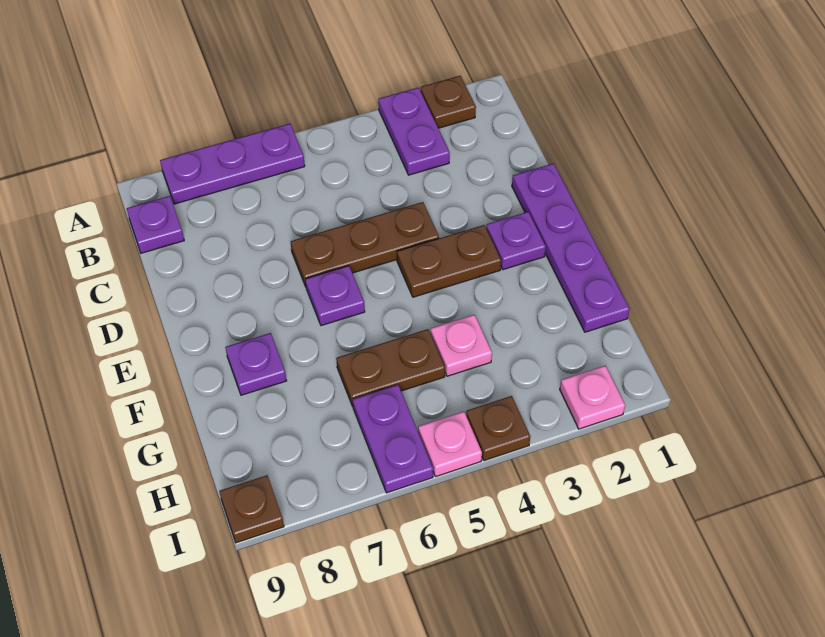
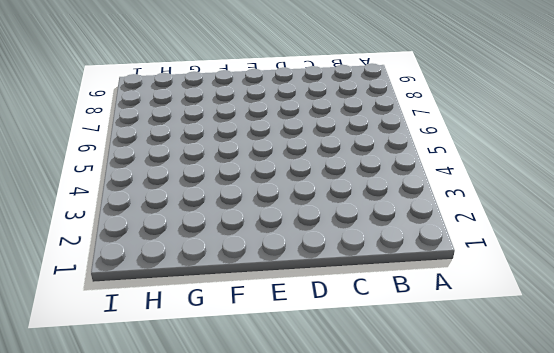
none -> brown plate A2 level 1
none -> purple plate A3:B3 level 1
none -> purple plate A6:A8 level 1

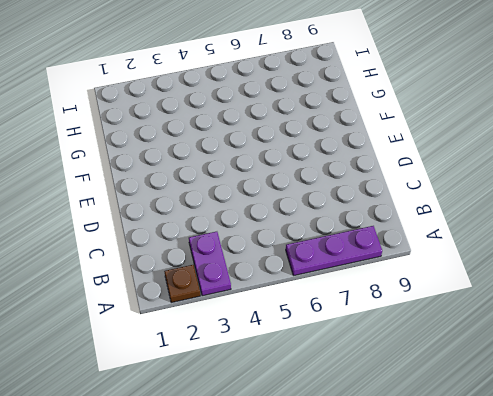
none -> purple plate B9 level 1
none -> purple plate D1:G1 level 1
none -> brown plate D4:D6 level 1

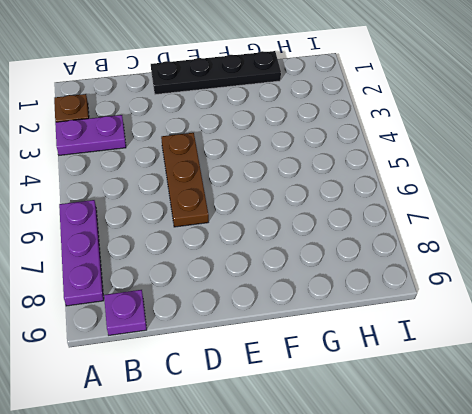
black plate D1:G1 level 1 -> purple plate D1:G1 level 1
none -> purple plate E2 level 1
none -> brown plate E3:E4 level 1
none -> purple plate E6 level 1

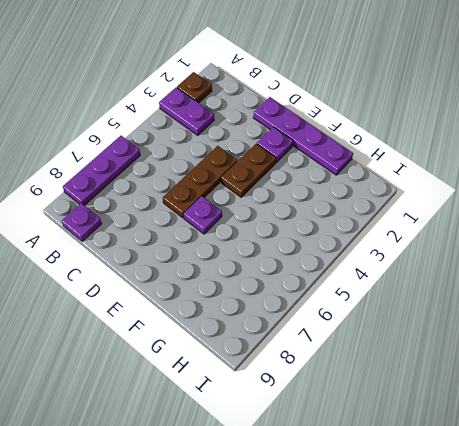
none -> purple plate F8 level 1
none -> pink plate G4 level 1
none -> brown plate G5:G6 level 1

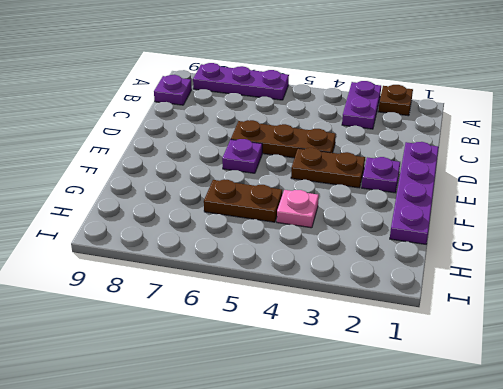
none -> purple plate F8 level 1
none -> purple plate H6:I6 level 1
none -> pink plate I2 level 1

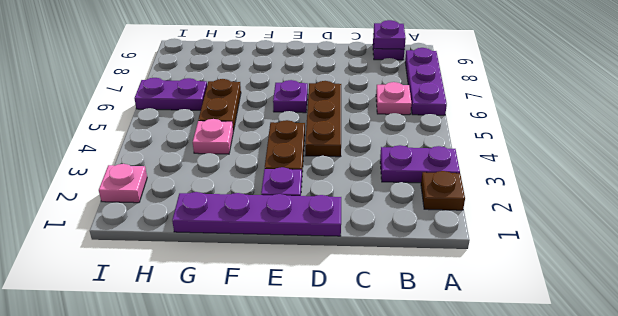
pink plate B6 level 1 -> pink plate I5 level 1
purple plate B9 level 2 -> purple plate F8 level 1
none -> brown plate I4 level 1
none -> brown plate I9 level 1

